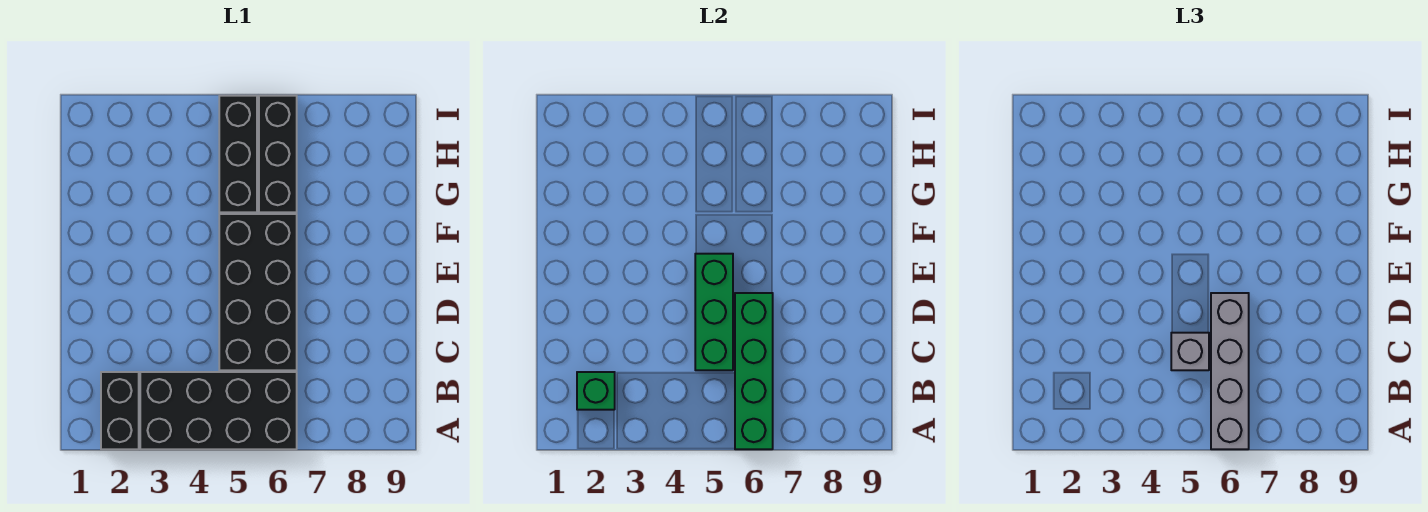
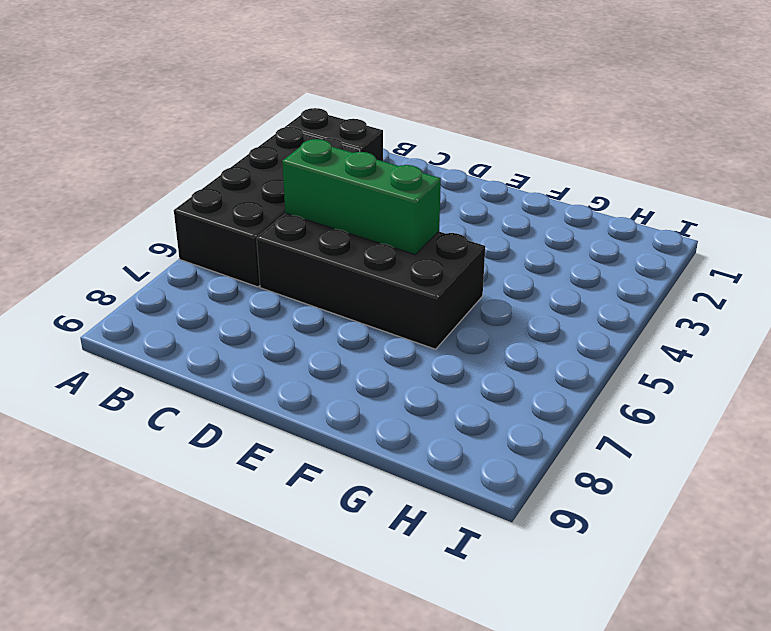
none -> black brick G5:I5 level 1
none -> black brick G6:I6 level 1

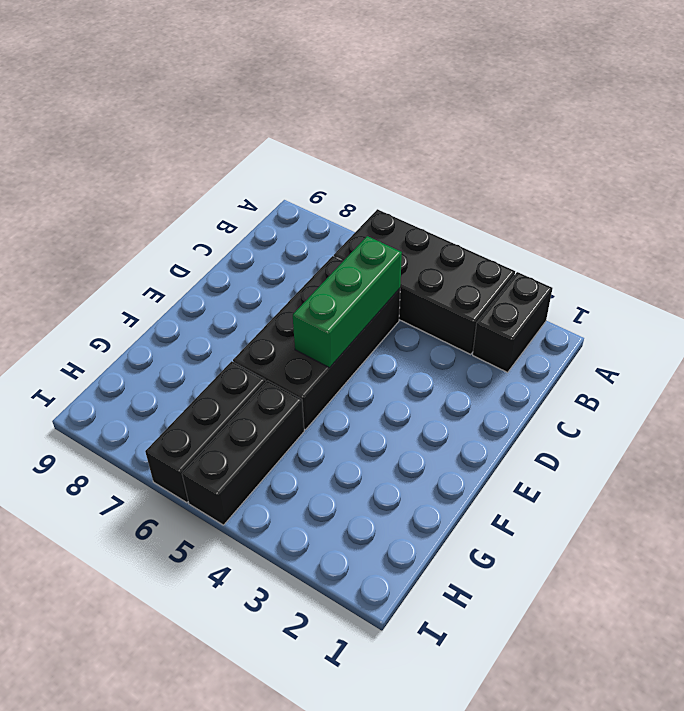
none -> green brick A6:D6 level 2
none -> green brick B2 level 2

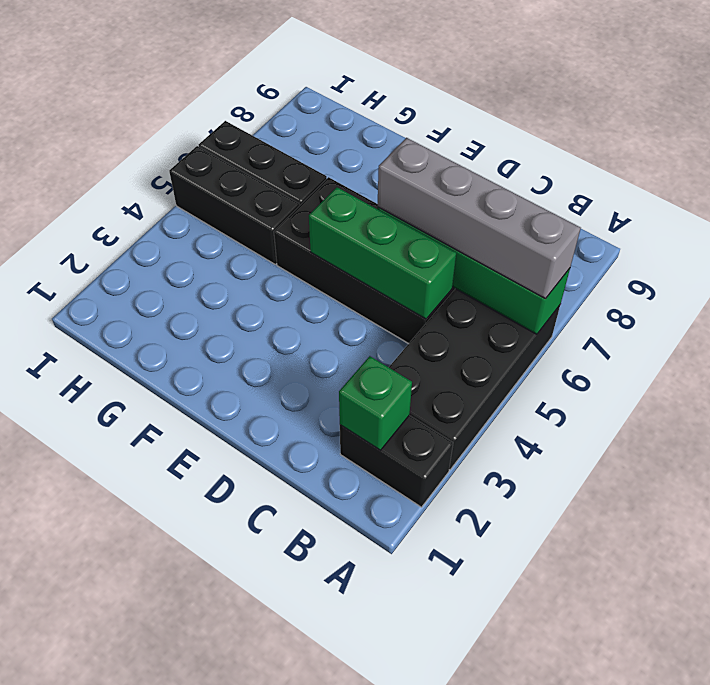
none -> grey brick C5 level 3

